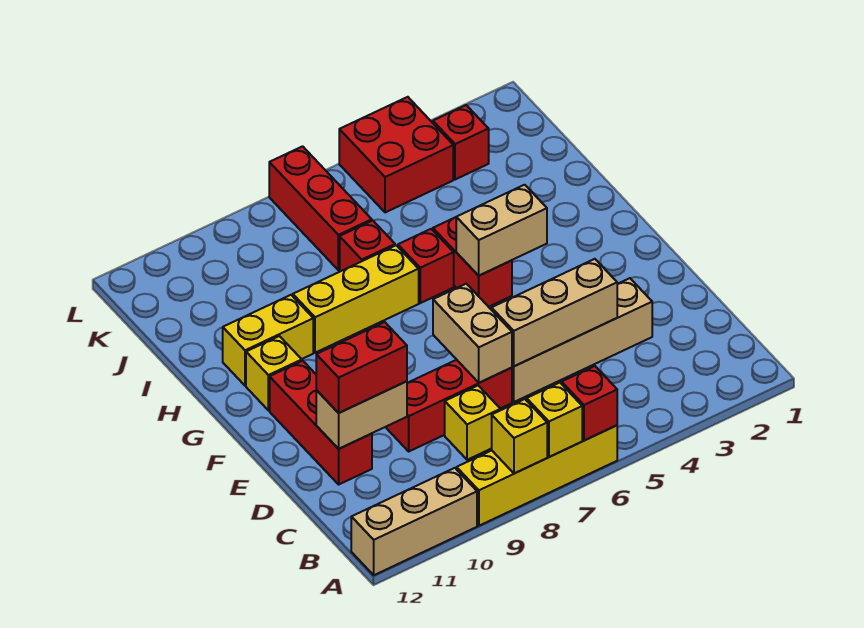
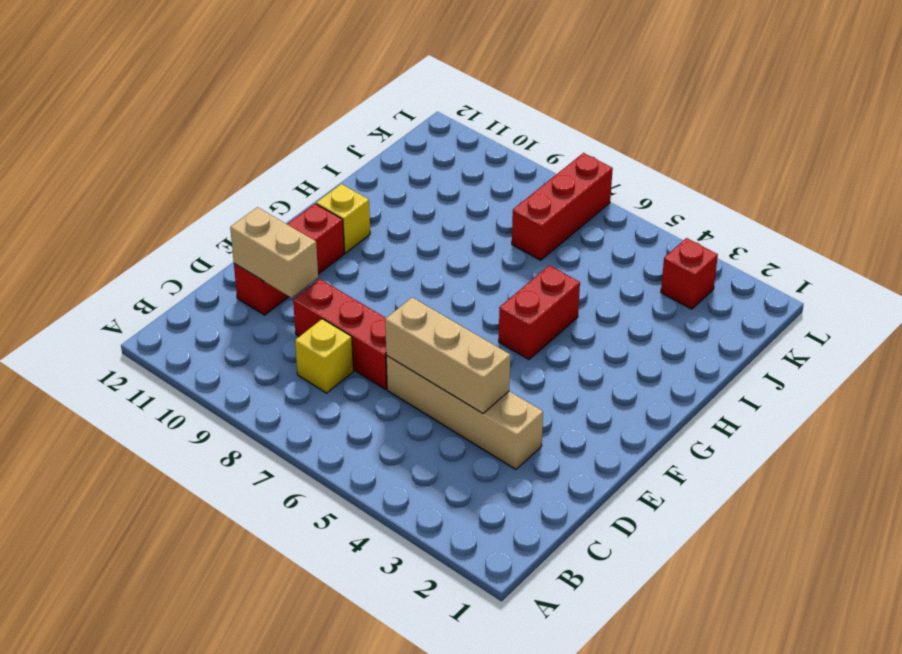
none -> yellow brick A6:A9 level 1
none -> tan brick A10:A12 level 1
none -> red brick H6 level 1

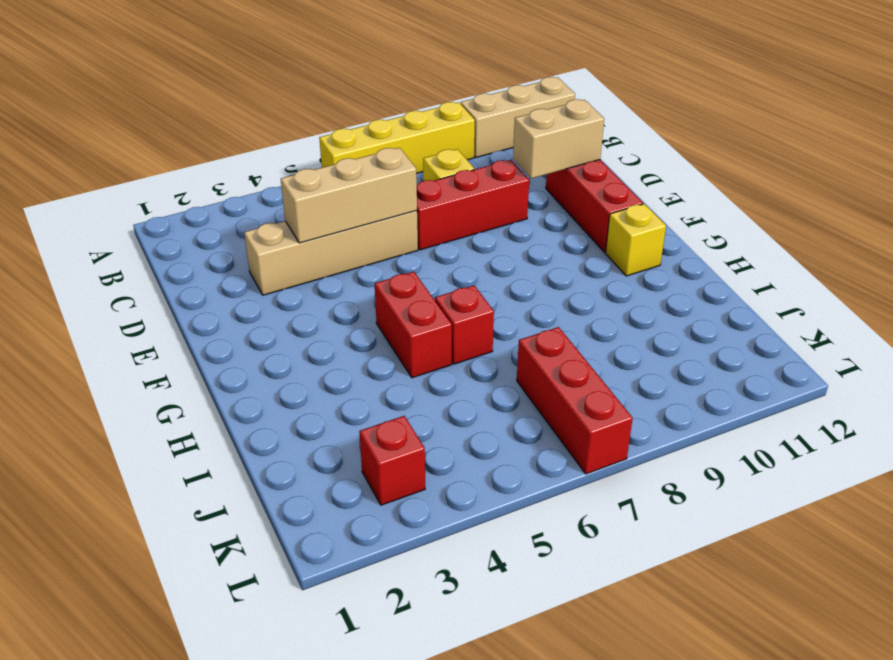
none -> yellow brick H7:H9 level 1
none -> yellow brick H10:H11 level 1
none -> red brick I7 level 1

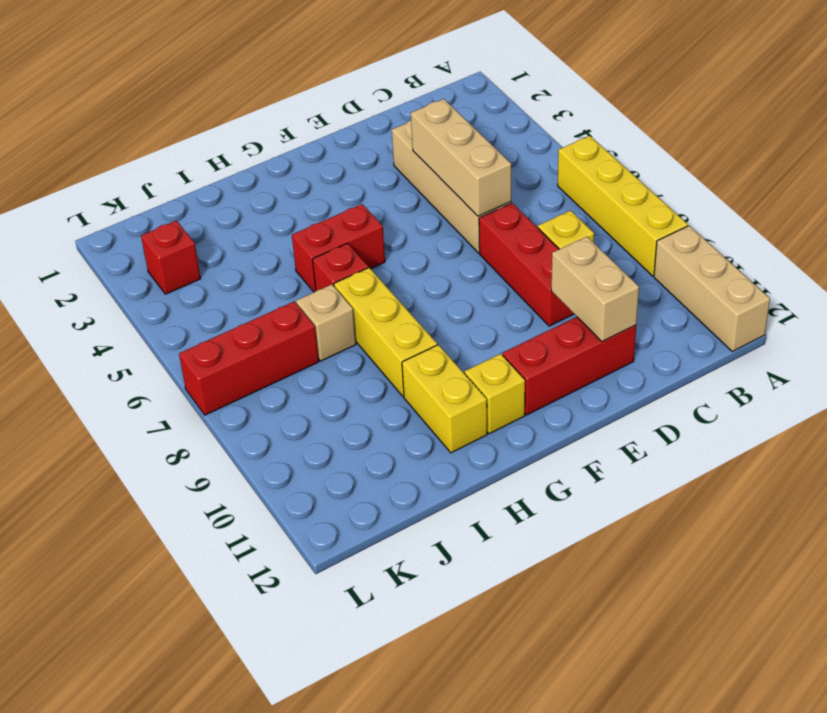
tan brick I7 level 1 -> red brick I7 level 1
none -> red brick K4:L5 level 1
none -> red brick A6 level 2
none -> yellow brick A7 level 2

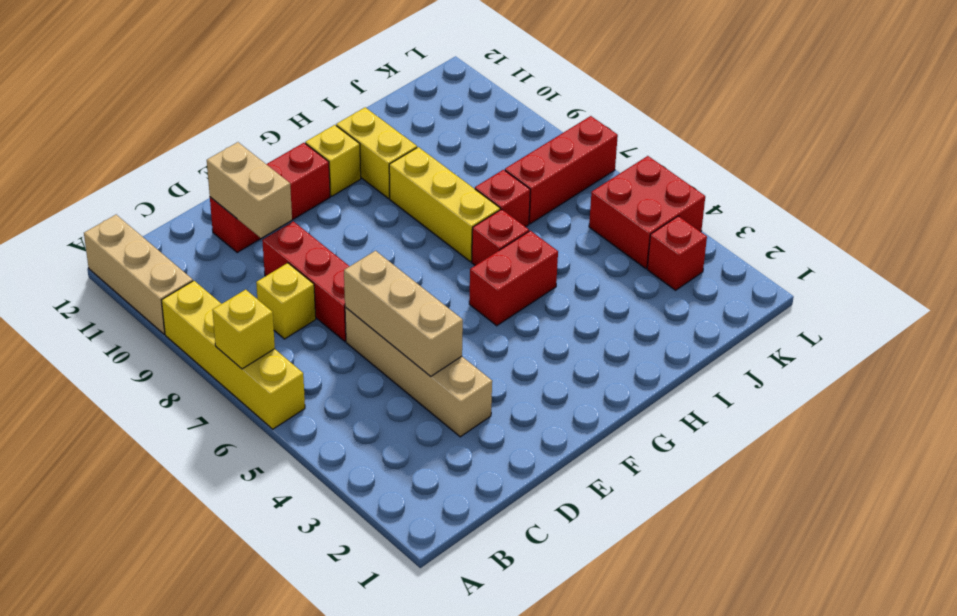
none -> red brick A6 level 2
none -> yellow brick A8 level 2
none -> tan brick D7:E7 level 2

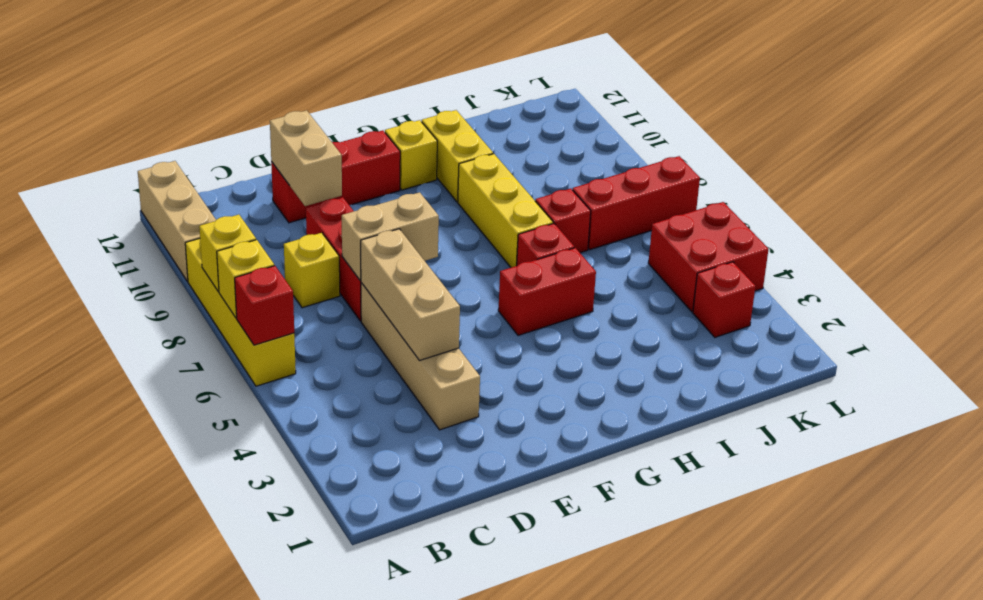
none -> tan brick G4:G5 level 2
none -> red brick D10:D11 level 3

